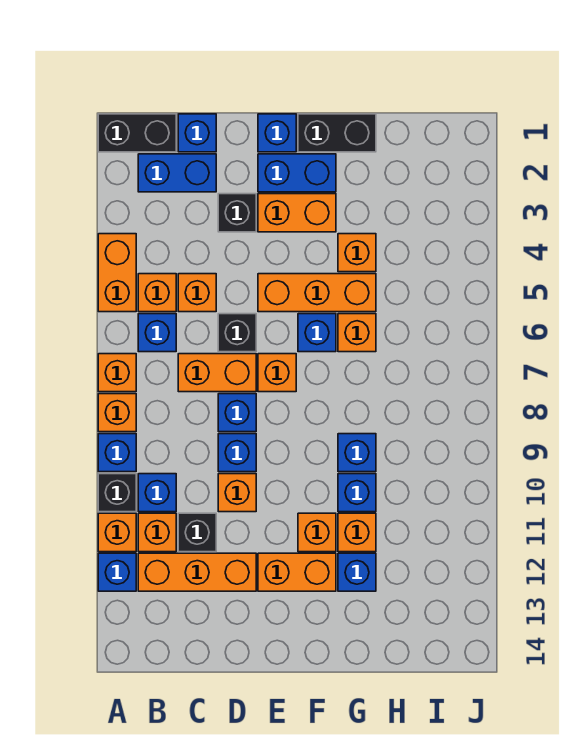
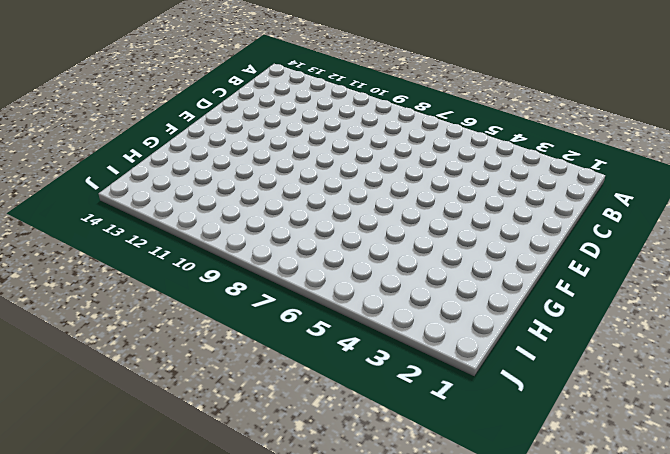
none -> black brick A1:B1 level 1
none -> orange brick A4:A5 level 1
none -> orange brick A7 level 1
none -> orange brick A8 level 1

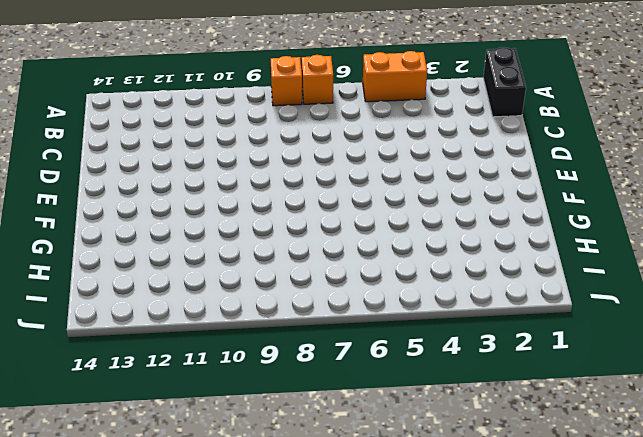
none -> blue brick A9 level 1
none -> black brick A10 level 1
none -> orange brick A11 level 1
none -> blue brick A12 level 1

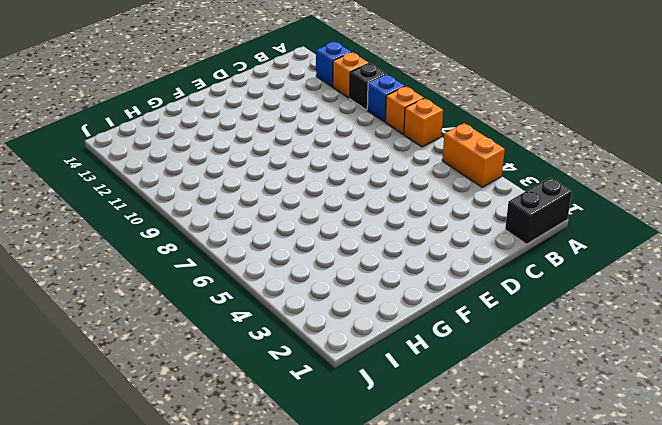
none -> blue brick B2:C2 level 1
none -> orange brick B5 level 1
none -> blue brick B6 level 1
none -> blue brick B10 level 1

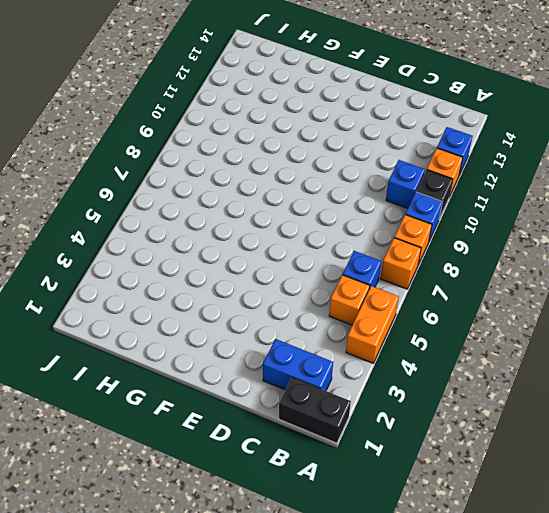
none -> orange brick B11 level 1
none -> orange brick B12:D12 level 1
none -> blue brick C1 level 1
none -> orange brick C5 level 1

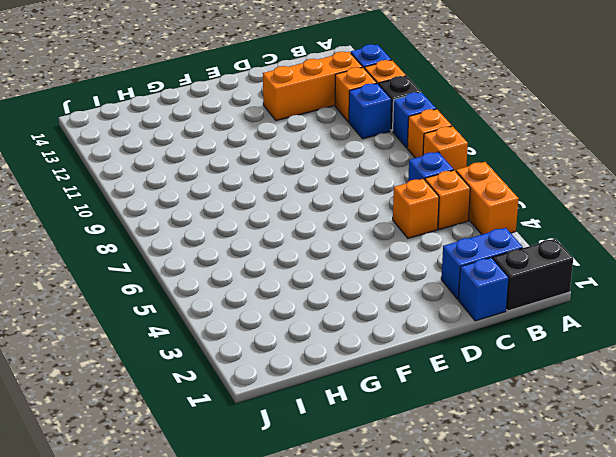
none -> orange brick C7:D7 level 1
none -> black brick C11 level 1
none -> black brick D3 level 1
none -> black brick D6 level 1

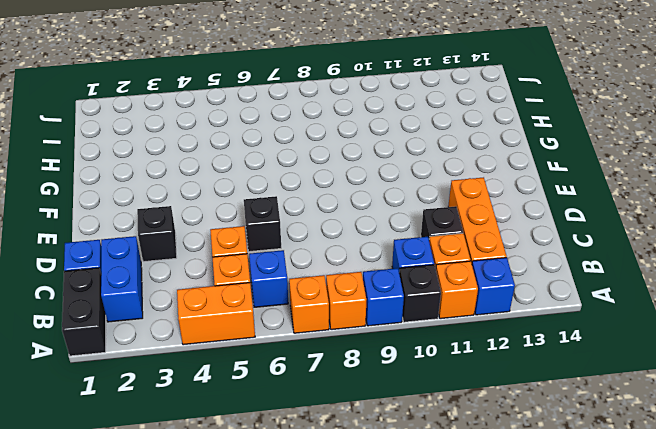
none -> orange brick C7:D7 level 1
none -> blue brick D8 level 1
none -> blue brick D9 level 1
none -> orange brick D10 level 1

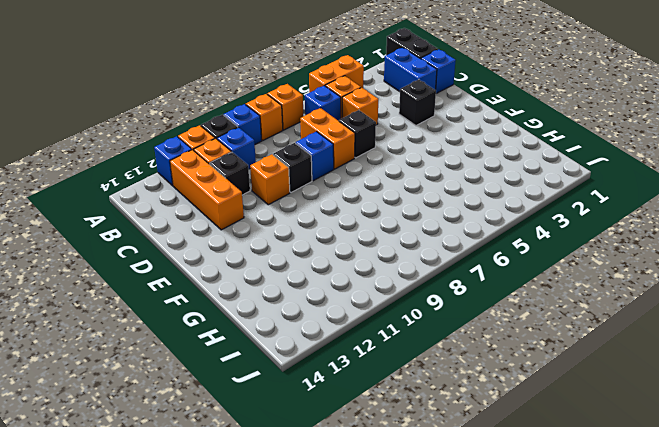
black brick D9 level 1 -> blue brick D9 level 1
none -> blue brick E1 level 1
none -> blue brick E2:F2 level 1
none -> orange brick E3:F3 level 1
none -> orange brick E5:G5 level 1

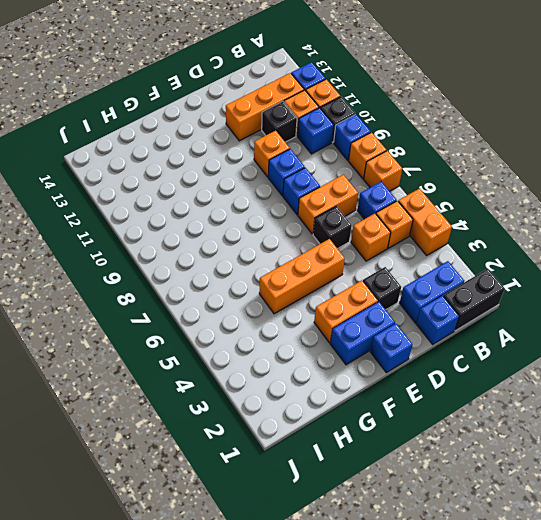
none -> orange brick E7 level 1
none -> orange brick E12:F12 level 1
none -> black brick F1:G1 level 1
none -> blue brick F6 level 1

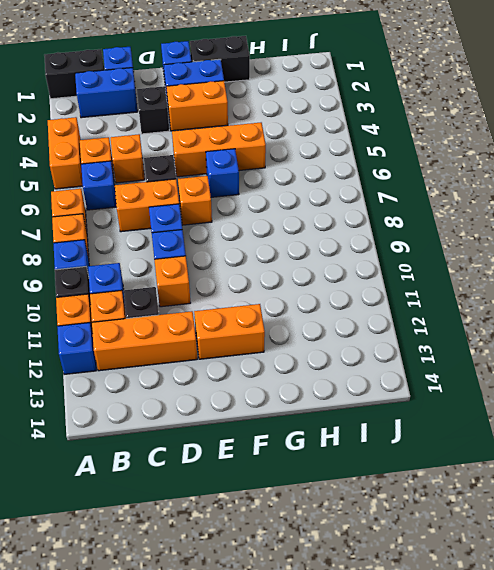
none -> orange brick F11 level 1
none -> orange brick G4 level 1
none -> orange brick G6 level 1
none -> blue brick G9 level 1

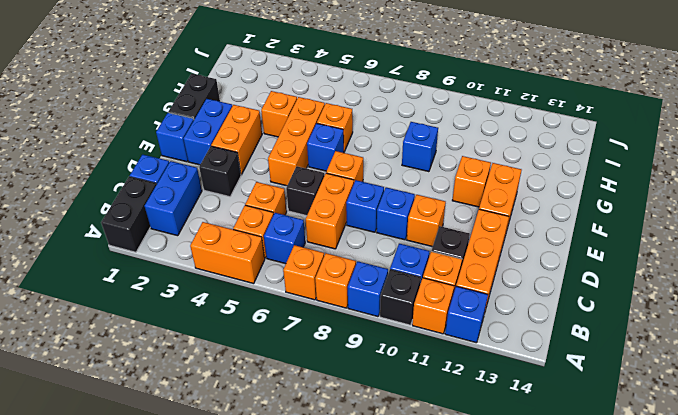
none -> blue brick G10 level 1
none -> orange brick G11 level 1
none -> blue brick G12 level 1

